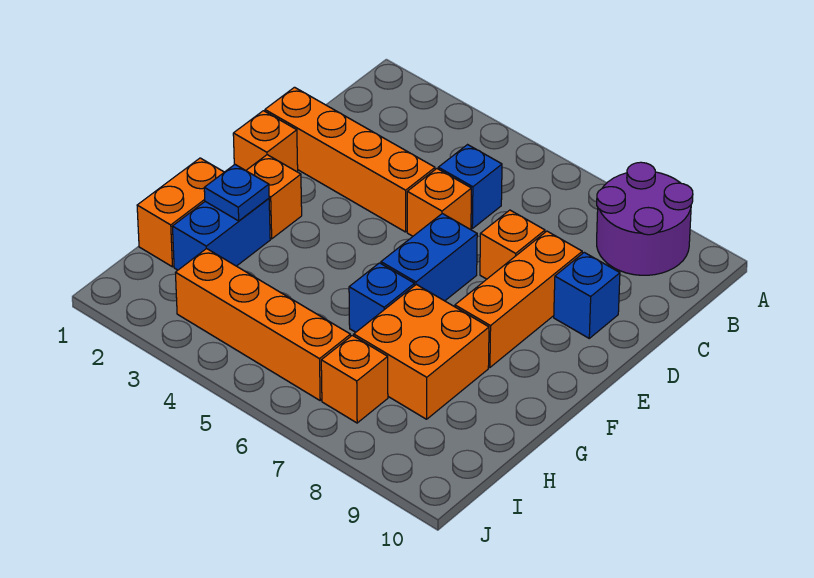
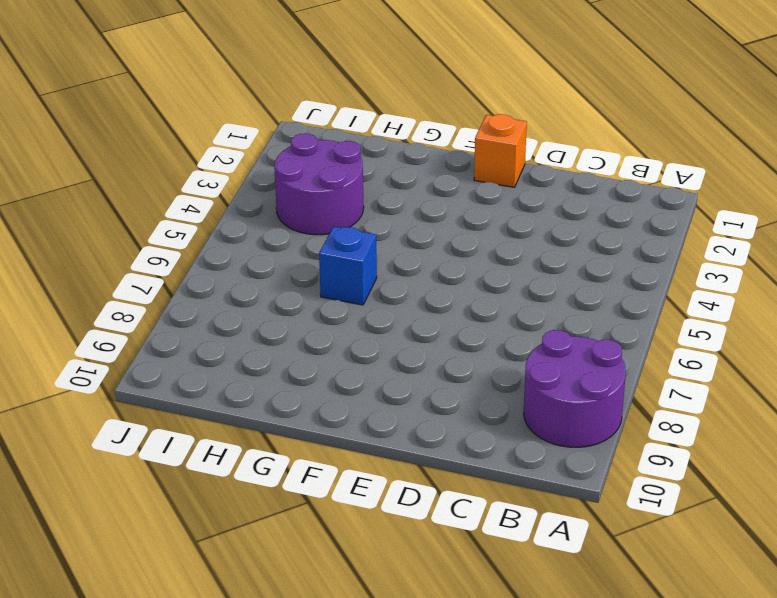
purple round brick H3:I4 level 1 -> orange brick I3:I6 level 1
none -> blue brick C5 level 1
none -> orange brick D1:D4 level 1
none -> orange brick D5 level 1

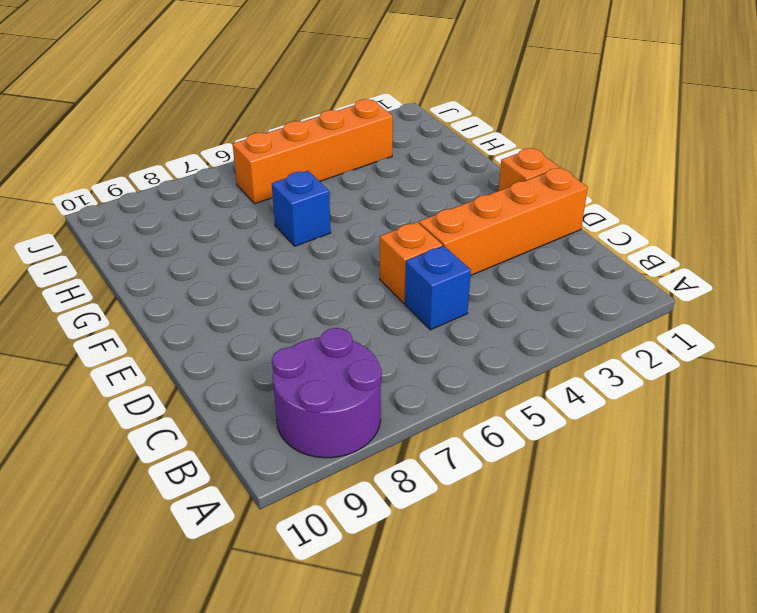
none -> orange brick D7 level 1
none -> orange brick D8:F8 level 1
none -> blue brick D9 level 1

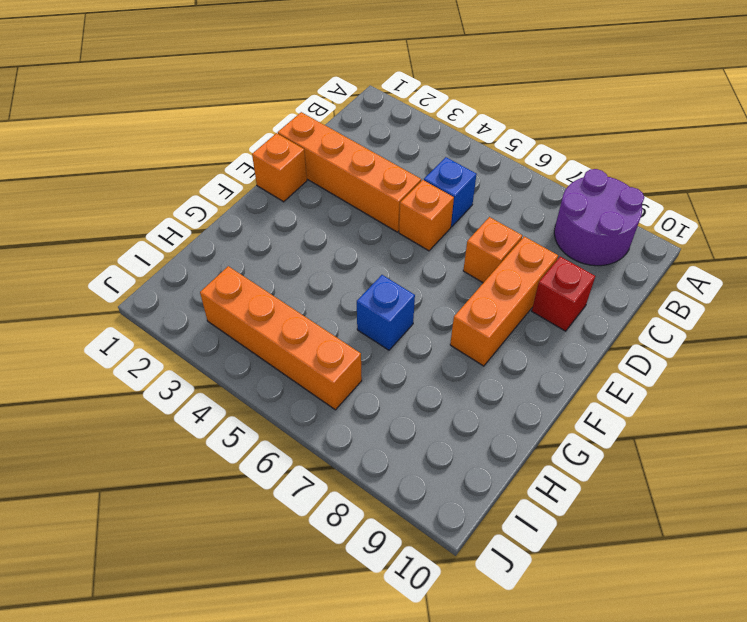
red brick D9 level 1 -> blue brick D9 level 1
none -> blue brick E6:F6 level 1
none -> orange brick F2 level 1
none -> orange brick G1:H1 level 1

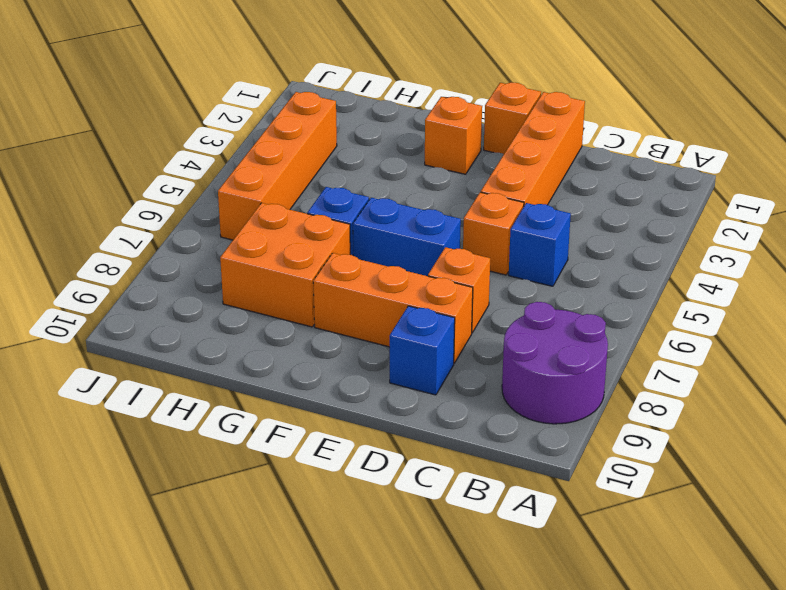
none -> orange brick G1:H1 level 1
none -> blue brick G2:H2 level 1
none -> orange brick I7 level 1

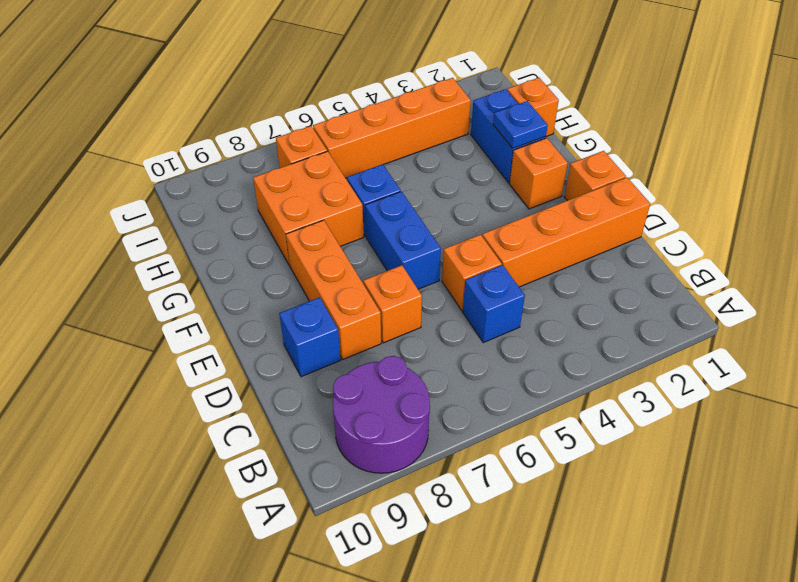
orange brick H1 level 1 -> orange brick G1:H1 level 1

